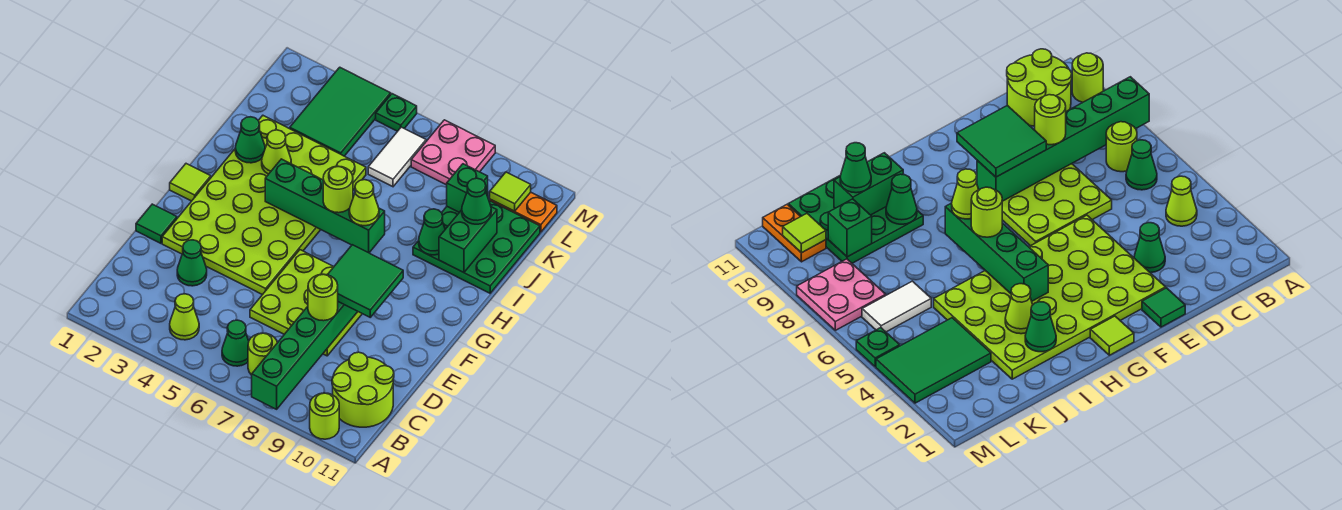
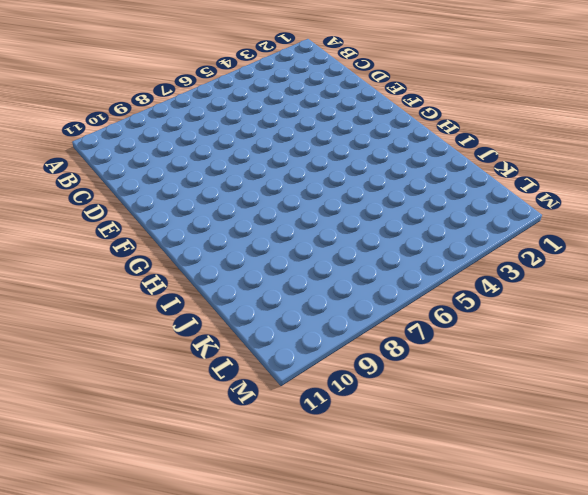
none -> lime round brick A10 level 1
none -> lime cone B4 level 1
none -> green cone B6 level 1

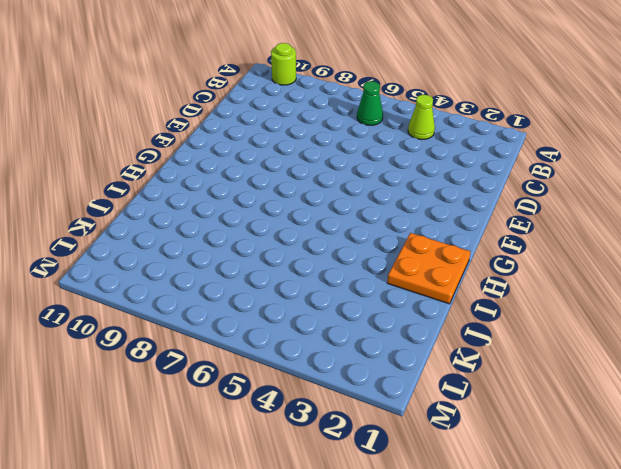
orange plate H1:I2 level 1 -> lime plate E2:J5 level 1
none -> lime round brick B7 level 1
none -> lime round brick B10:C11 level 1
none -> green cone D3 level 1

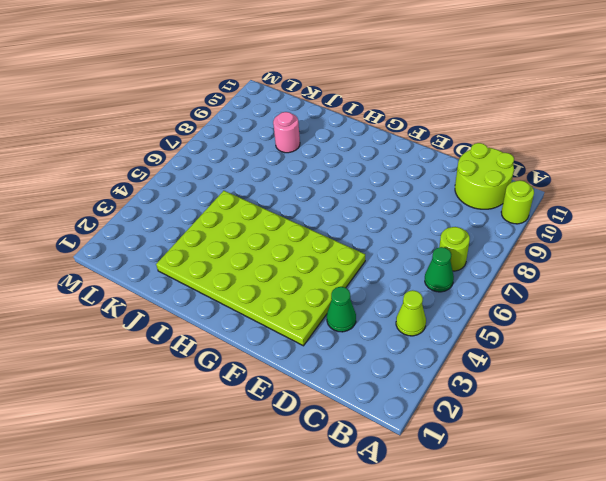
pink round brick J9 level 1 -> green plate I9:K11 level 1
none -> lime plate D6:F8 level 1
none -> green tile E1 level 1
none -> lime tile G1 level 1

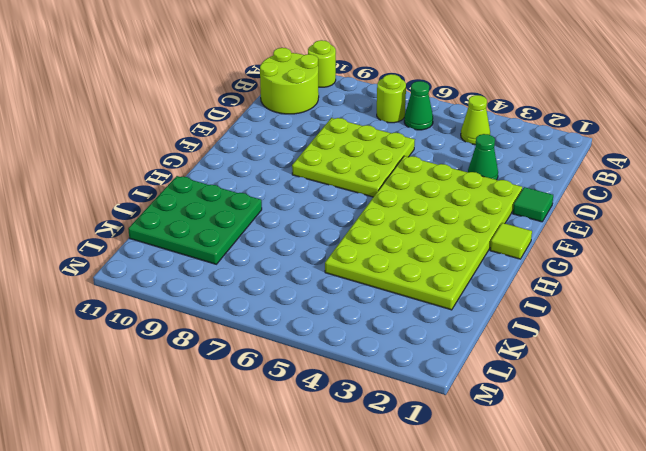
none -> green tile K3:M4 level 1
none -> white tile K6:L6 level 1
none -> pink plate L7:M8 level 1

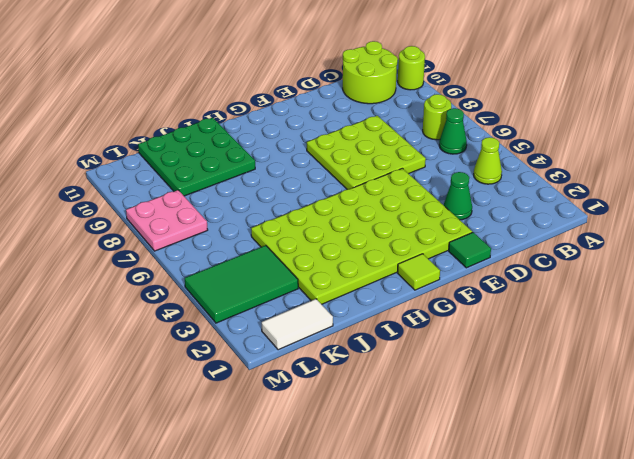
white tile K1:L1 level 1 -> white tile K6:L6 level 1
none -> orange plate L10:L11 level 1
none -> green plate M5 level 1
none -> green brick A8:F8 level 2

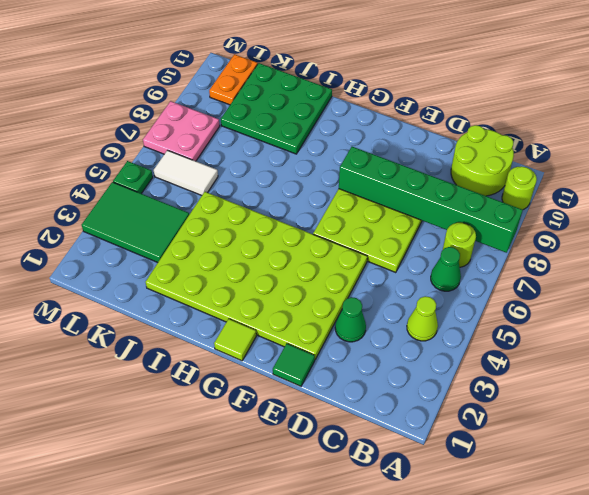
none -> green brick H4:H7 level 2
none -> green cone I2 level 2
none -> lime cone I3 level 2

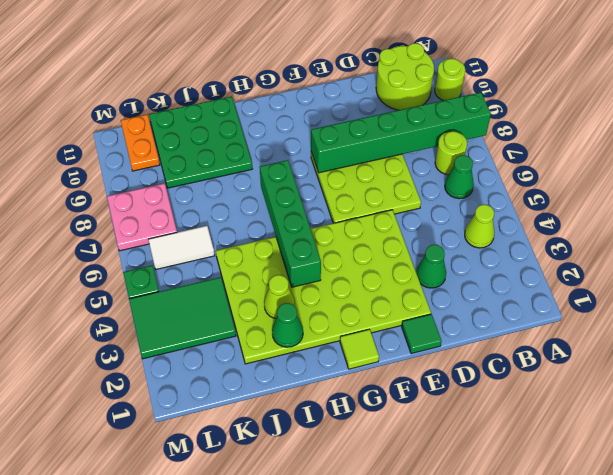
none -> green cone I9 level 2
none -> green brick I10:J10 level 2
none -> green brick K9 level 2

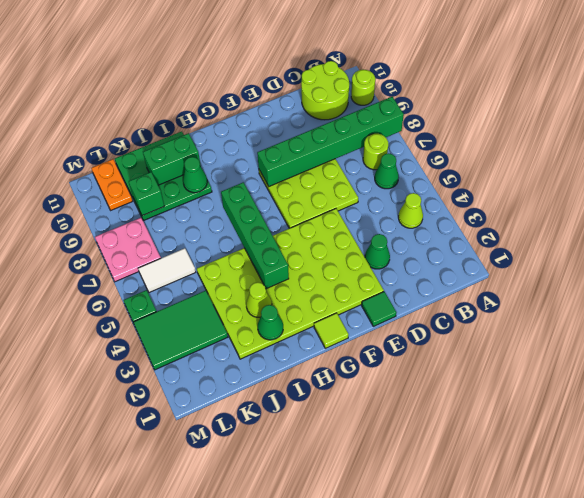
none -> lime tile L10 level 2
none -> lime round brick D8 level 3
none -> green tile E8:F9 level 3

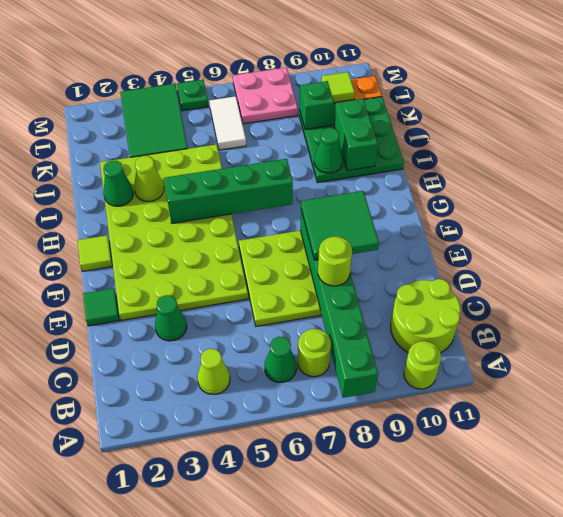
none -> lime round brick H6 level 3
none -> lime cone H7 level 3
none -> green cone J10 level 3

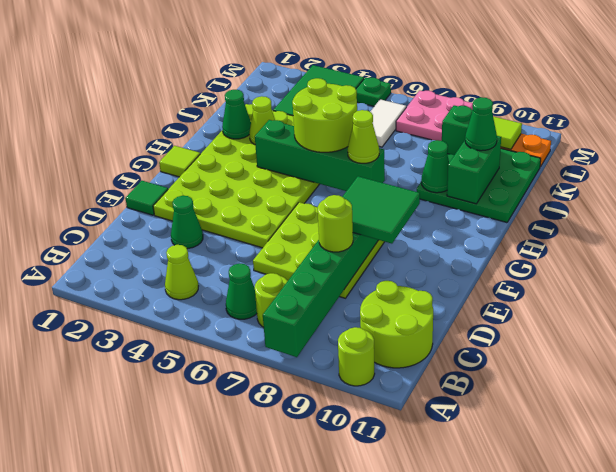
lime round brick H5:I6 level 3 -> lime round brick H6 level 3

